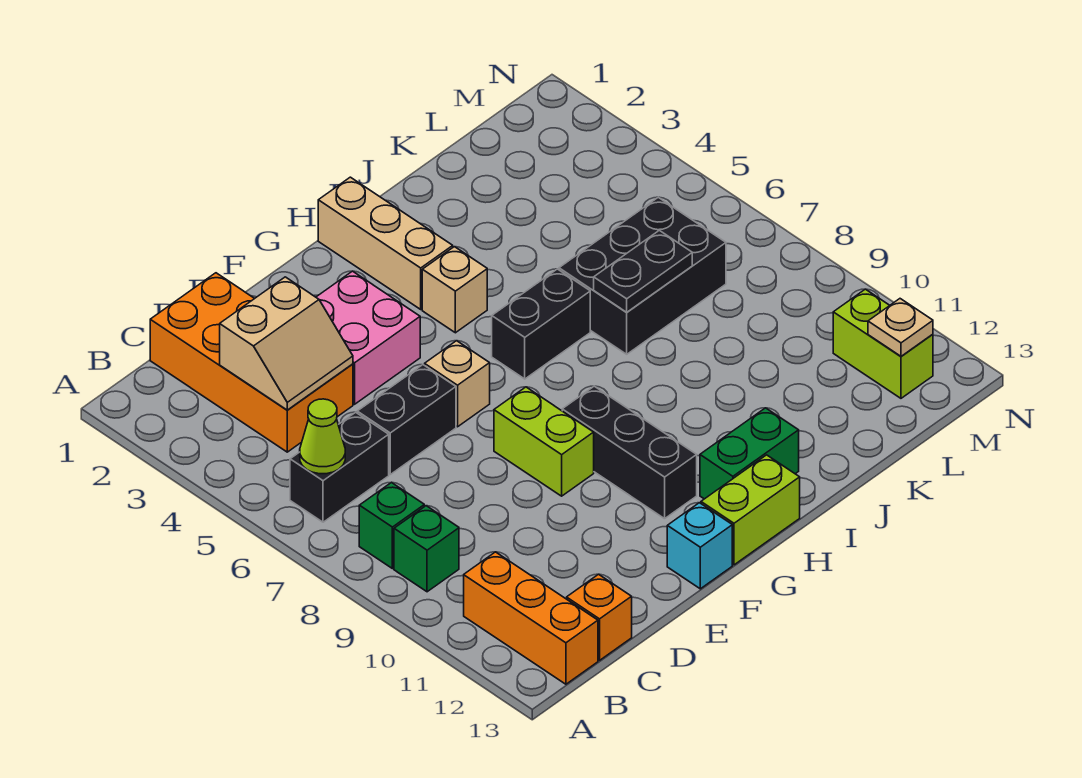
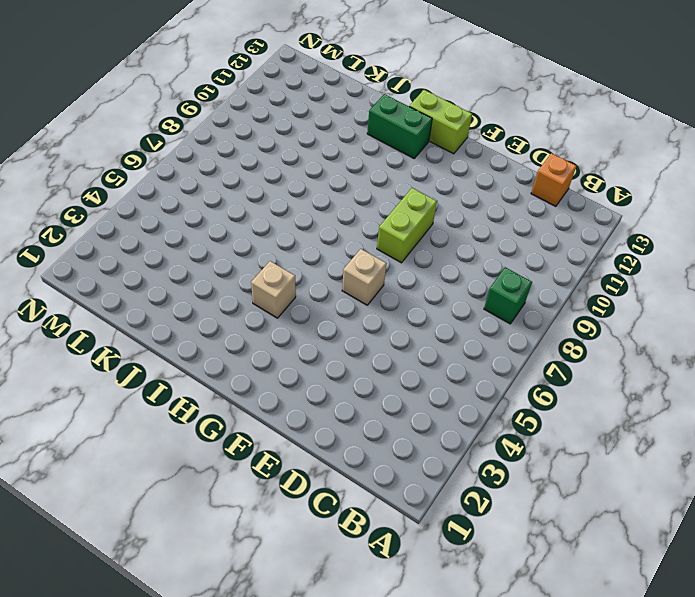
none -> black brick B6:C6 level 1
none -> green brick B9 level 1
none -> orange brick B11:B13 level 1

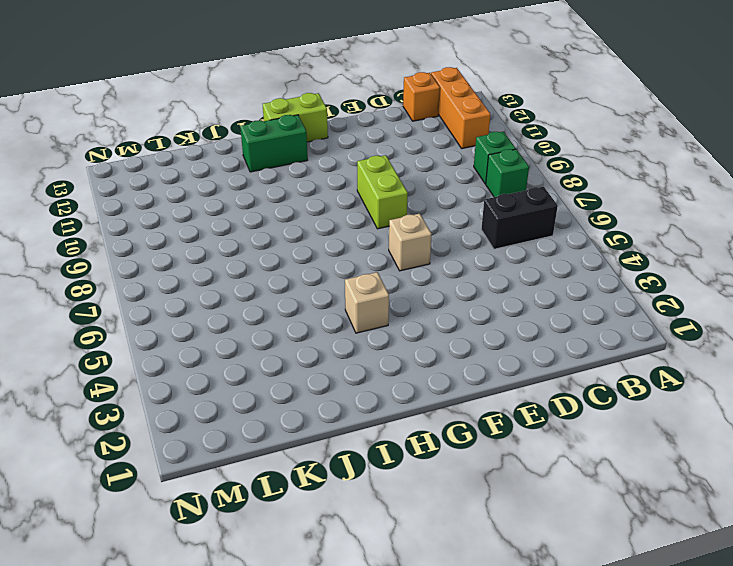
none -> orange brick C1:D4 level 1
none -> black brick D6:E6 level 1
none -> pink brick E3:F4 level 1

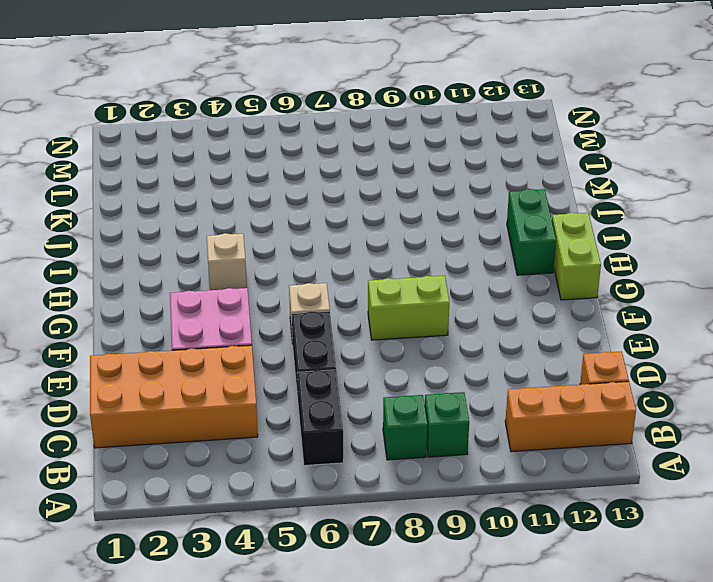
none -> cyan brick F13 level 1
none -> black brick G9:G11 level 1
none -> tan brick H1:H3 level 1

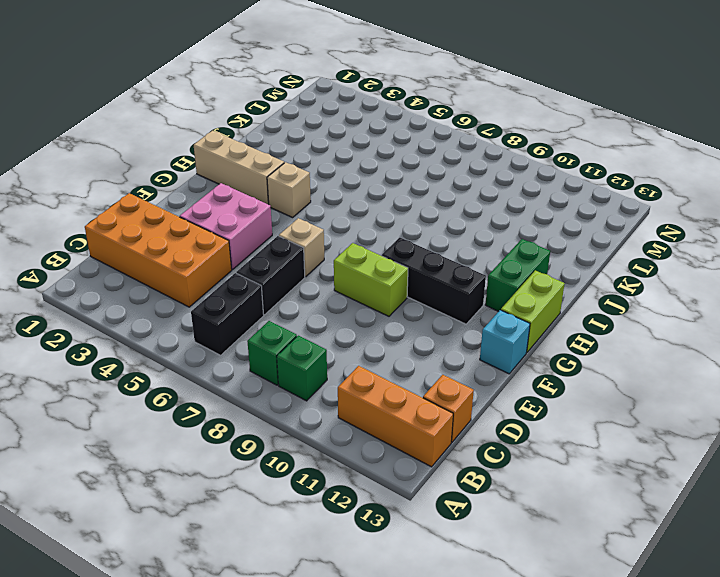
none -> black brick H6:I6 level 1
none -> black brick J6:L7 level 1
none -> lime brick M11:M12 level 1

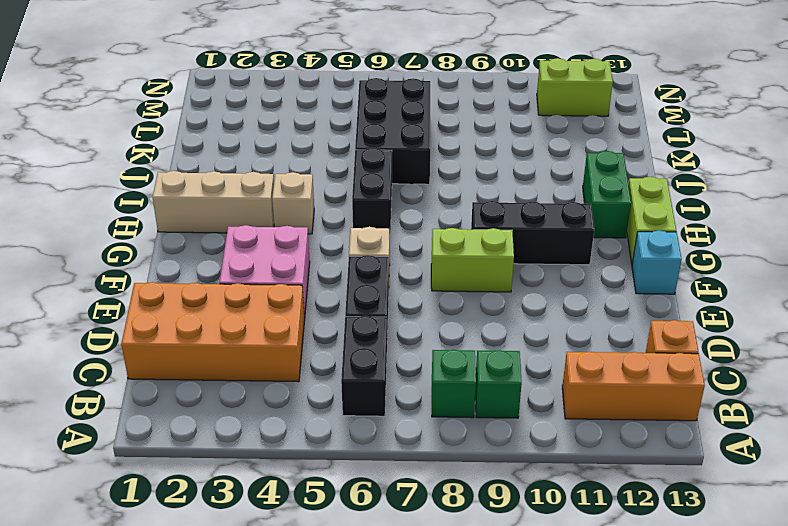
none -> lime cone B6 level 2
none -> tan slope C3:D4 level 2 top 3
none -> black plate J7:K7 level 2

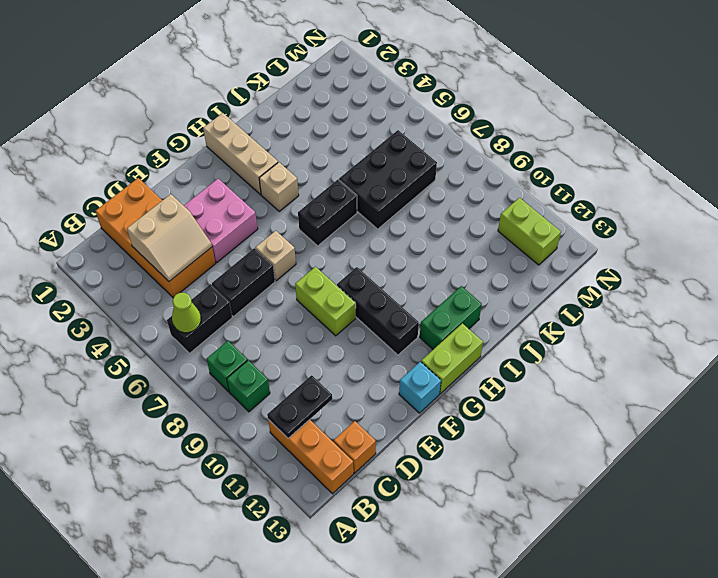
black plate B11:C11 level 2 -> black plate J7:K7 level 2
none -> tan plate M12 level 2

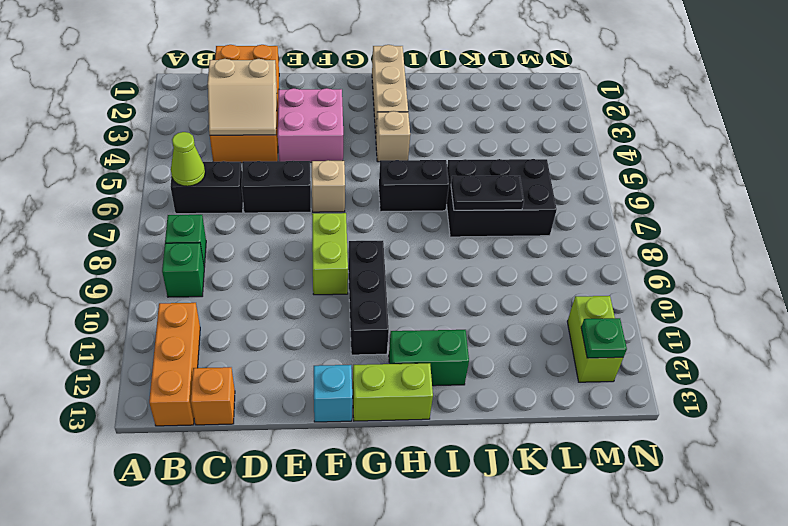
green plate M12 level 2 -> tan plate M12 level 2

